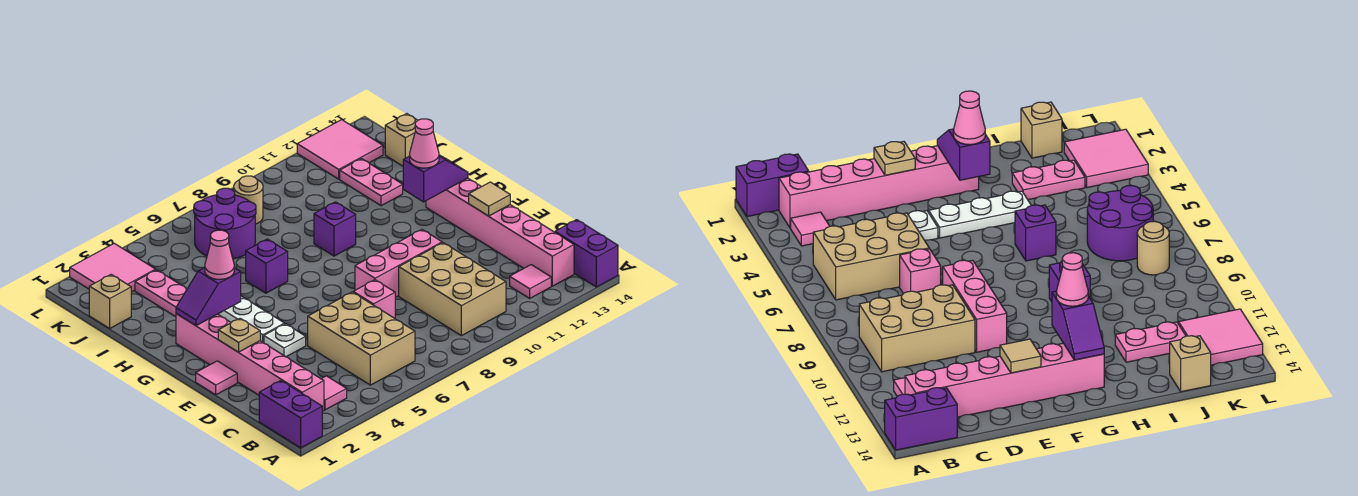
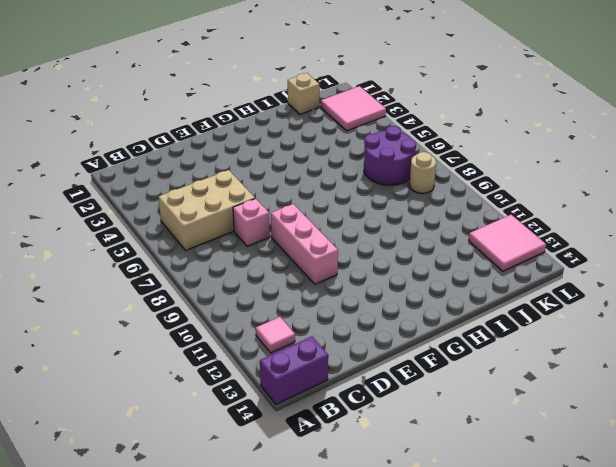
none -> purple brick A1:B1 level 1
none -> pink brick B2:G2 level 1
none -> pink tile B3 level 1

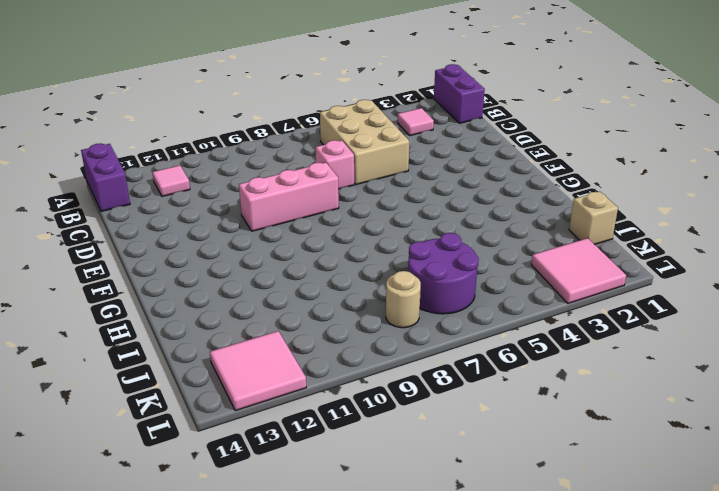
none -> pink brick B2:G2 level 1
none -> tan brick B9:D10 level 1
none -> pink brick B13:G13 level 1

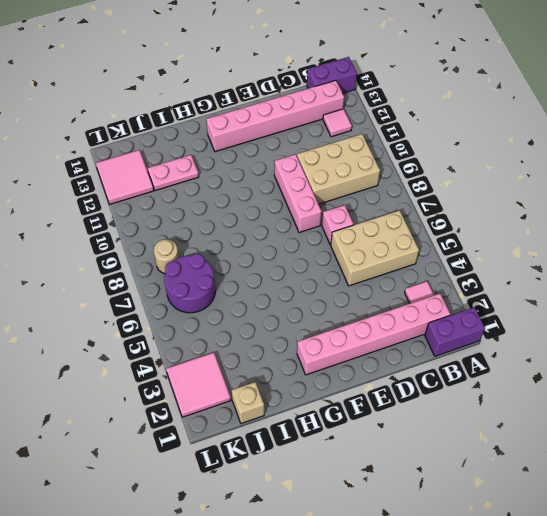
none -> pink tile E1 level 1
none -> white plate E4 level 1
none -> white plate F4:H4 level 1

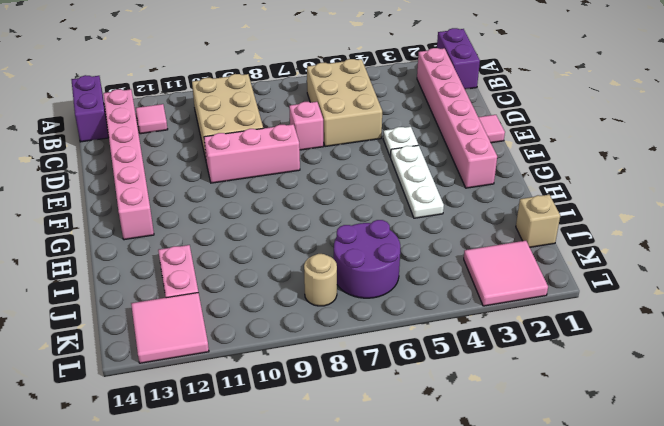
none -> pink tile B3 level 1
none -> purple brick H6 level 1
none -> purple brick H9 level 1

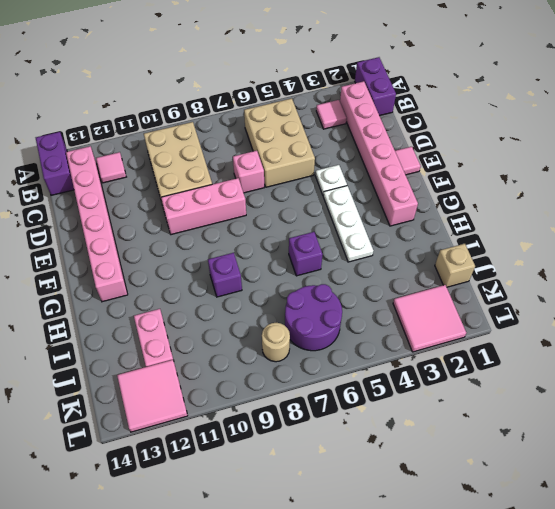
none -> pink plate I3:J3 level 1
none -> tan brick J14 level 1
none -> tan plate E2 level 2

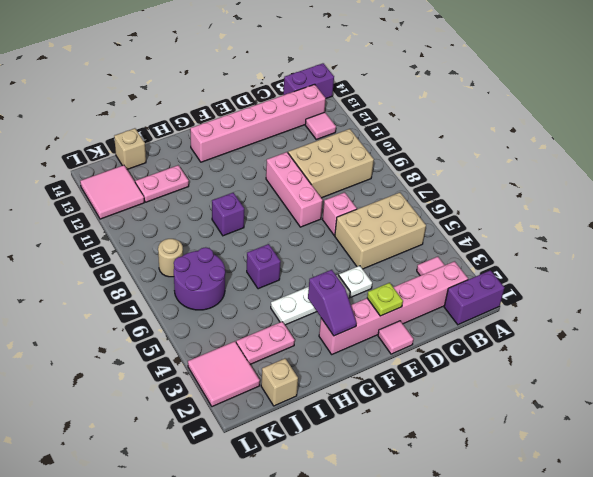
lime plate E2 level 2 -> tan plate E2 level 2
none -> tan tile E13 level 2
none -> purple slope G12:G13 level 2 top 12
none -> pink cone G3 level 3

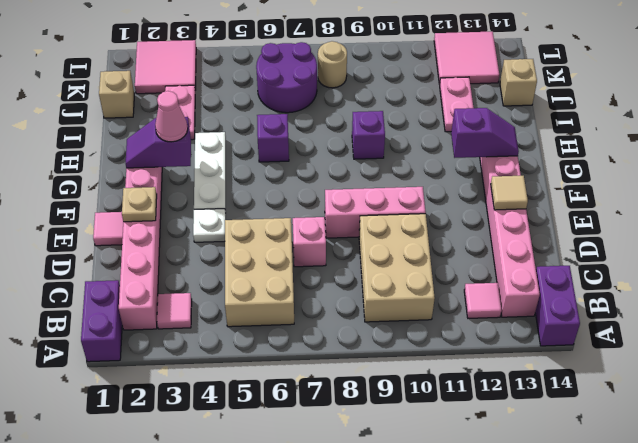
none -> pink cone G12 level 3

